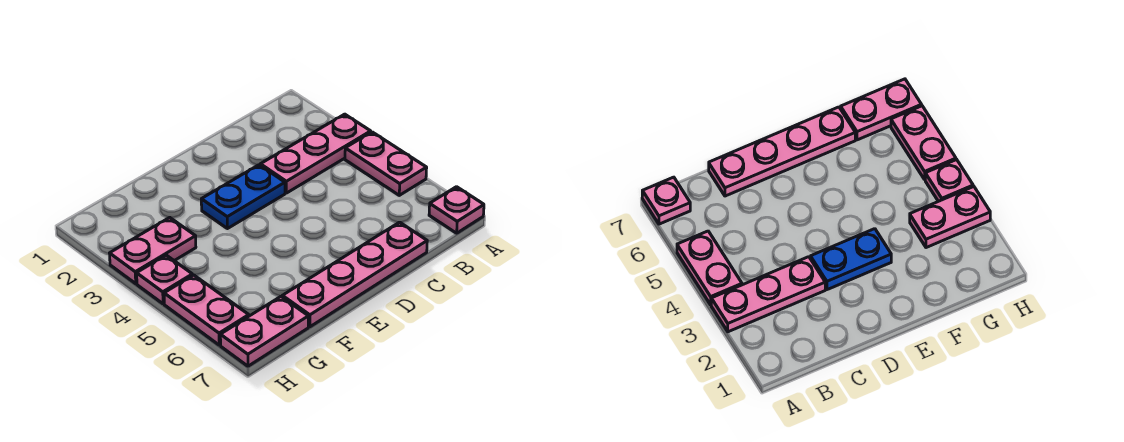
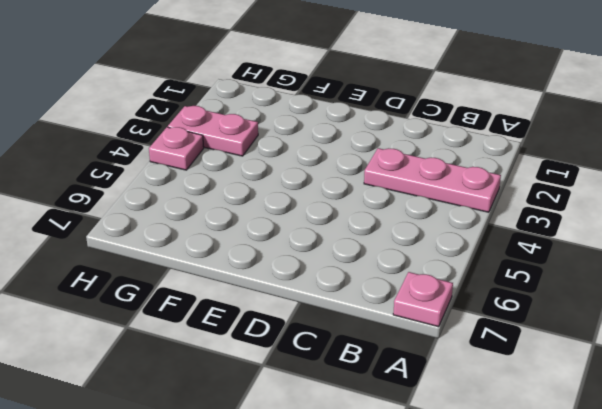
none -> pink plate A4:A5 level 1
none -> pink plate C7:F7 level 1

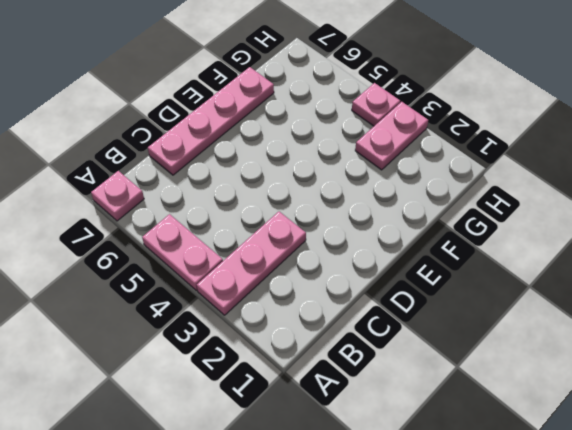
none -> blue plate D3:E3 level 1
none -> pink plate G7:H7 level 1

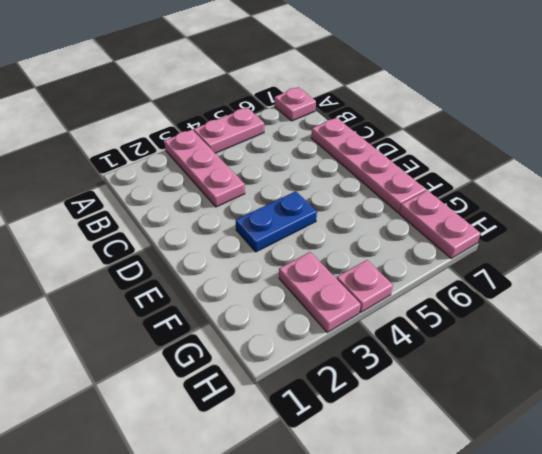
blue plate E3:E4 level 1 -> blue plate D3:E3 level 1
none -> pink plate H5:H6 level 1

